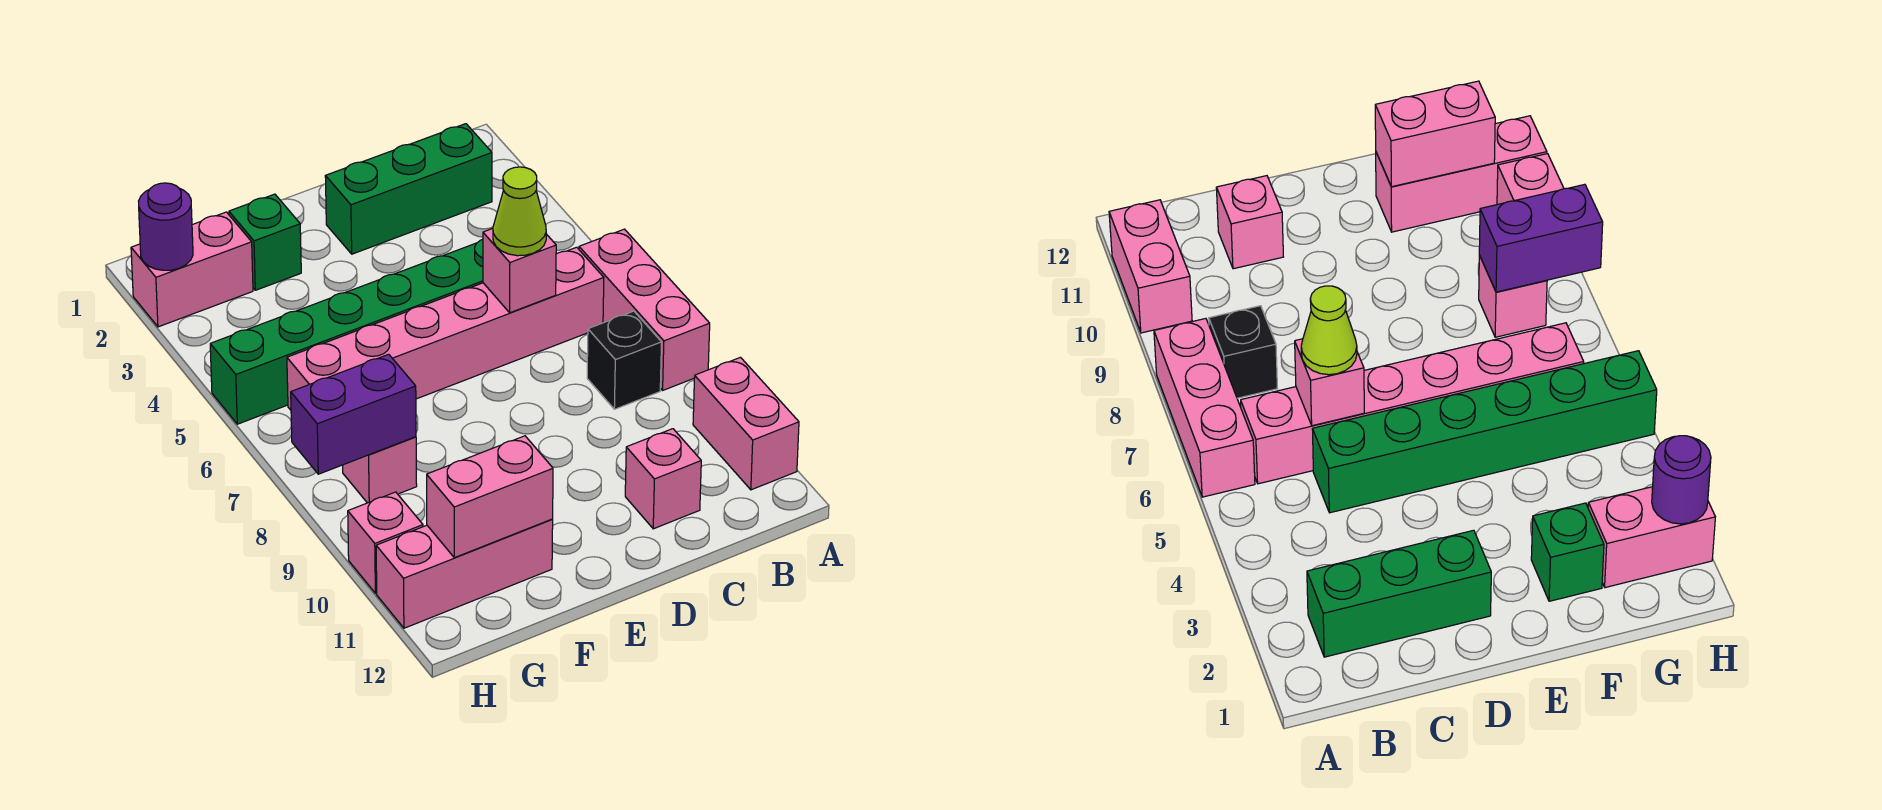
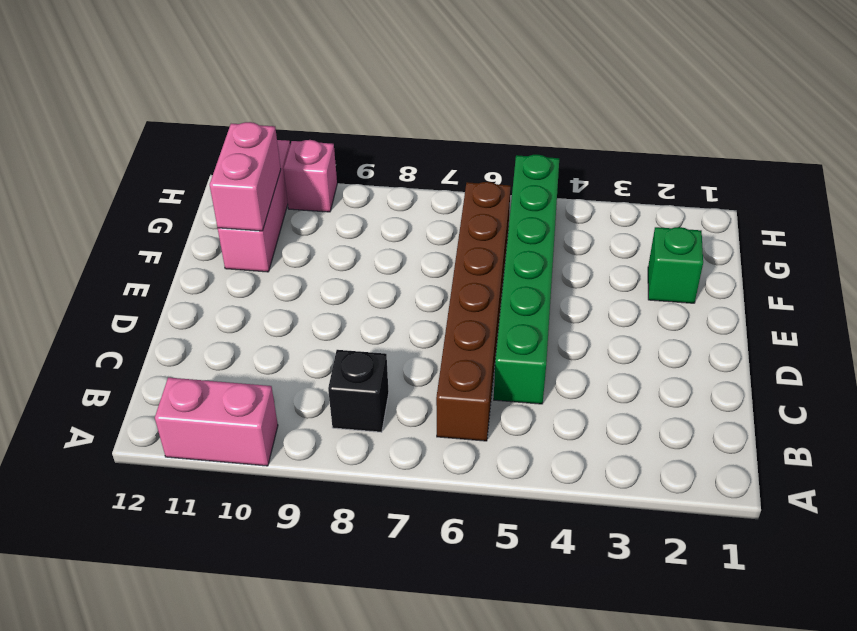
brown brick B6:G6 level 1 -> pink brick B6:G6 level 1
none -> pink brick A6:A8 level 1
none -> green brick B2:D2 level 1
none -> pink brick C11 level 1

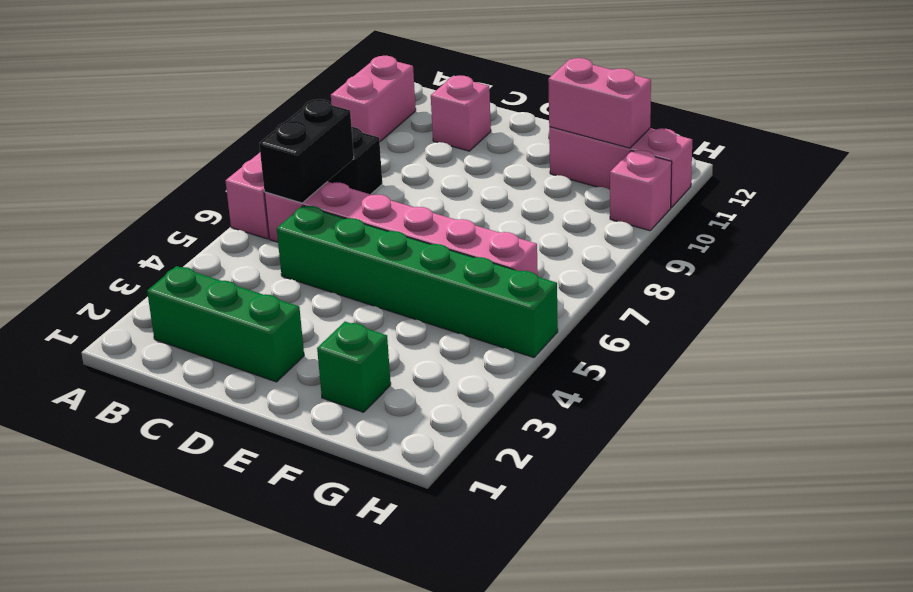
black brick B6:B7 level 2 -> none
none -> pink brick G2:H2 level 1
none -> pink brick G8 level 1
none -> pink brick C6 level 2

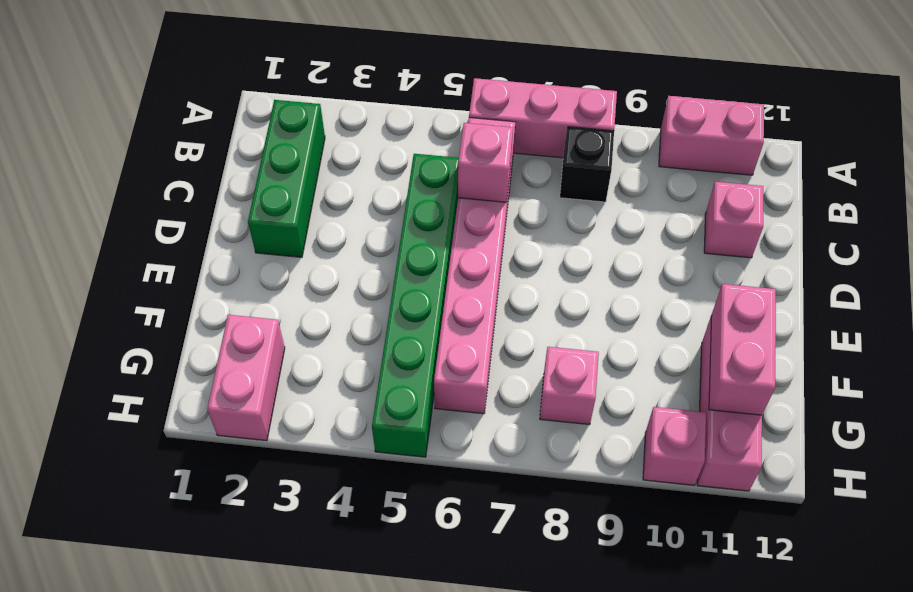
none -> green brick F2 level 1
none -> purple brick G8:H8 level 2
none -> purple round brick H2 level 2

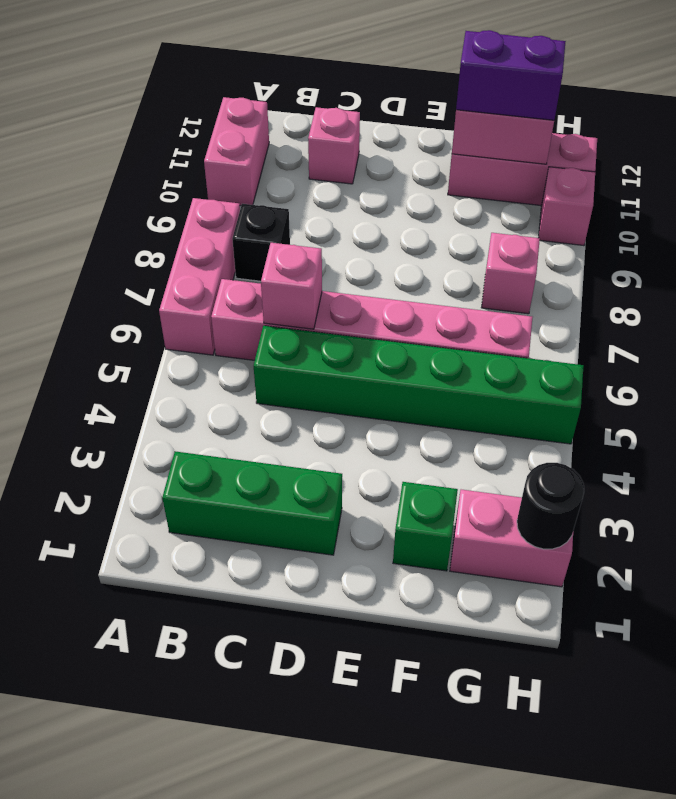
purple brick F11:G11 level 3 -> purple brick G8:H8 level 2
black round brick H2 level 2 -> purple round brick H2 level 2
none -> lime cone C6 level 3

